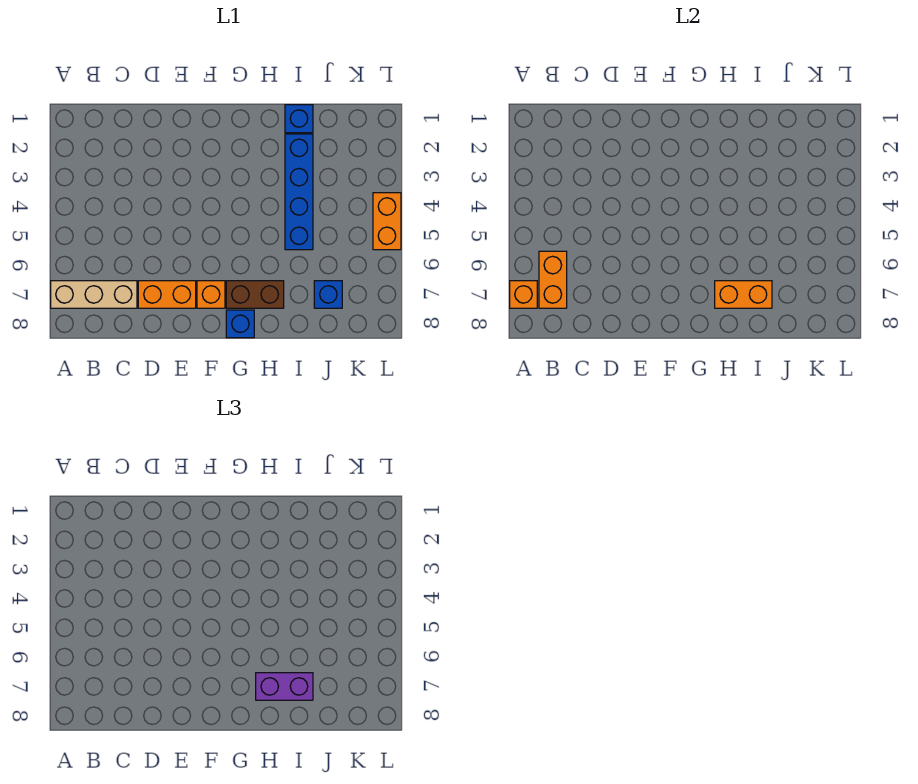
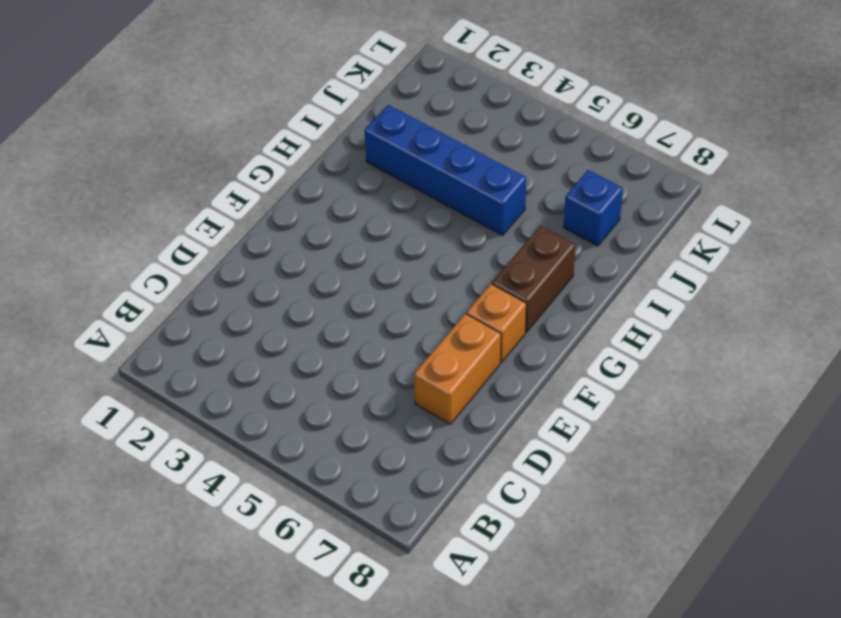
none -> tan brick A7:C7 level 1
none -> blue brick G8 level 1
none -> blue brick I1 level 1

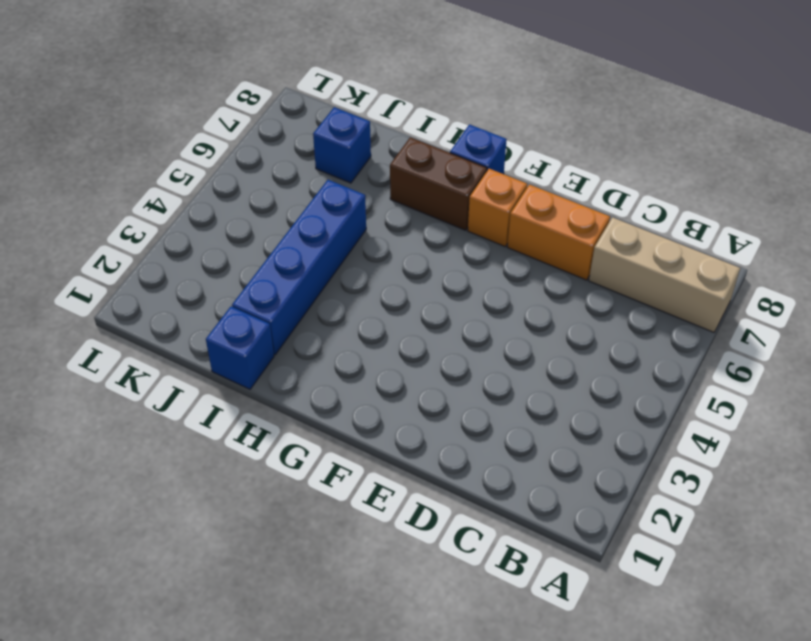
none -> orange brick L4:L5 level 1
none -> orange brick A7 level 2
none -> orange brick B6:B7 level 2

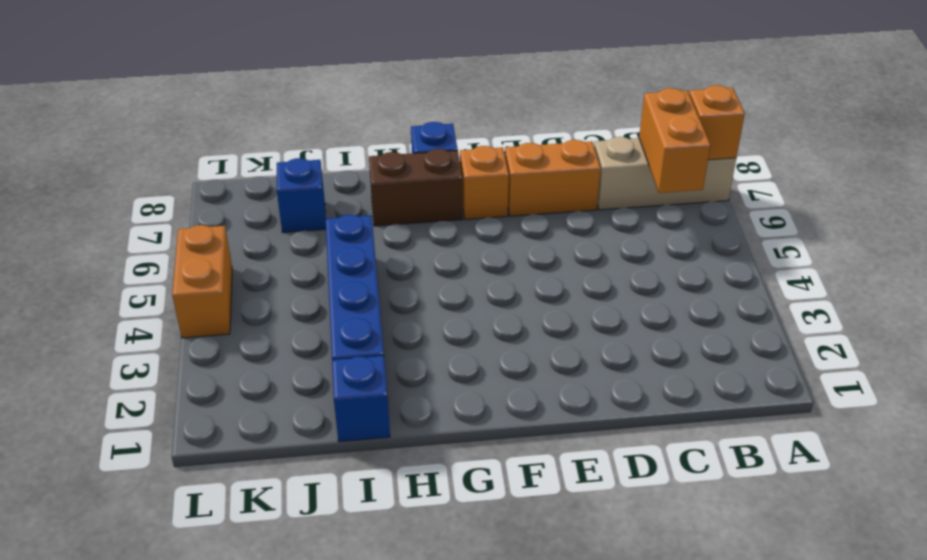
none -> orange brick H7:I7 level 2
none -> purple brick H7:I7 level 3

